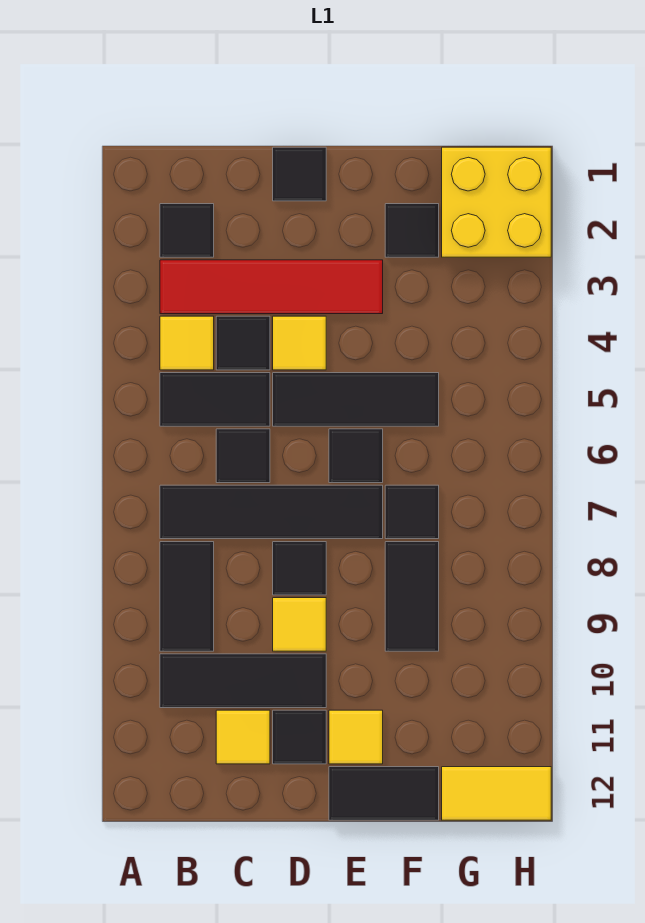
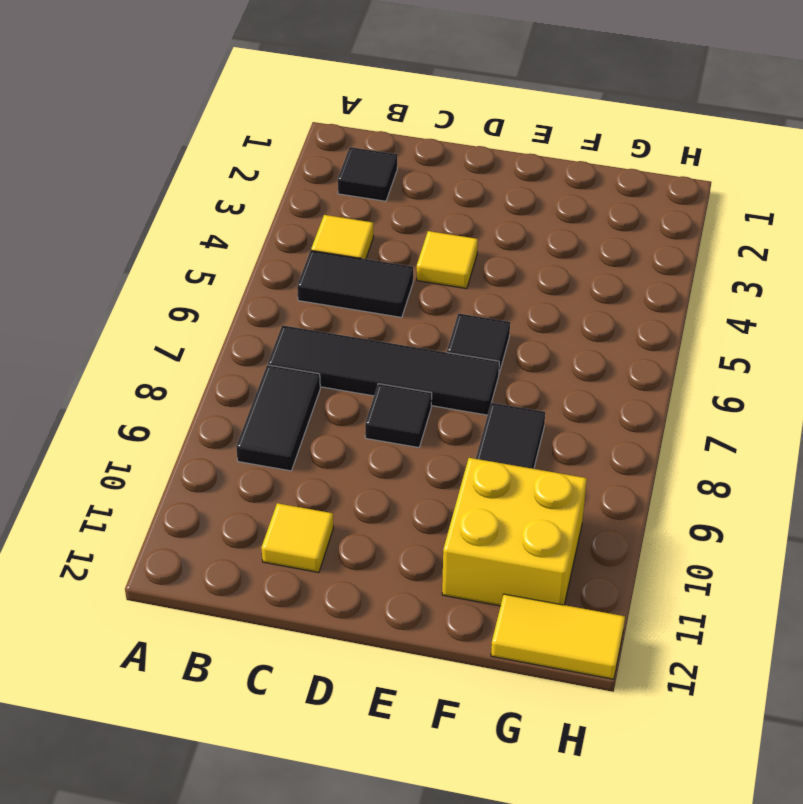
yellow brick F10:G11 level 1 -> yellow brick G1:H2 level 1
none -> red tile B3:E3 level 1
none -> black tile B10:D10 level 1
none -> black tile C4 level 1

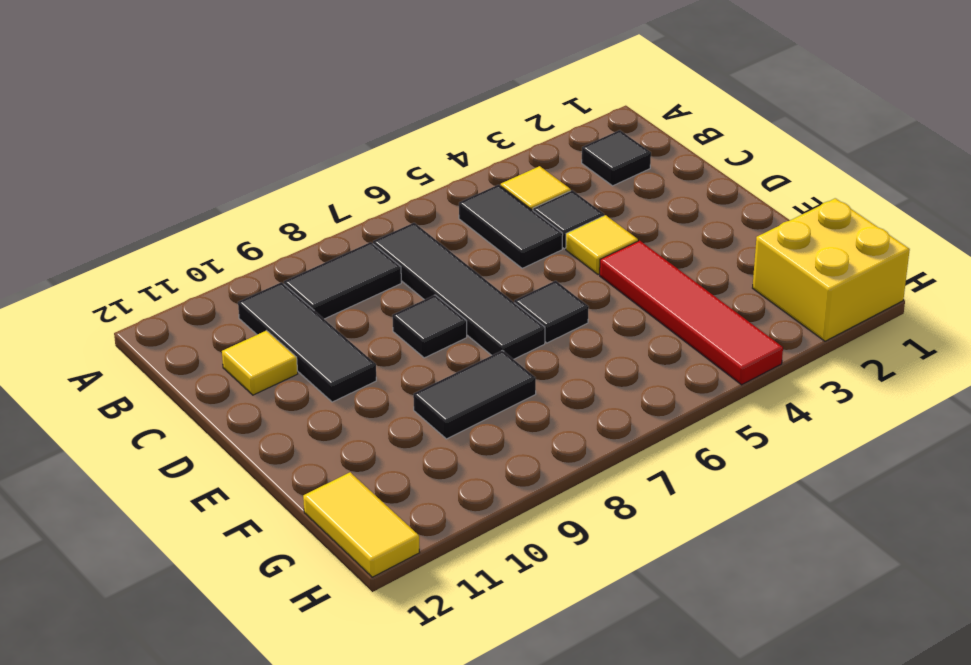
red tile E4:H4 level 1 -> red tile B3:E3 level 1
none -> black tile C6 level 1
none -> black tile D1 level 1
none -> black tile D5:F5 level 1

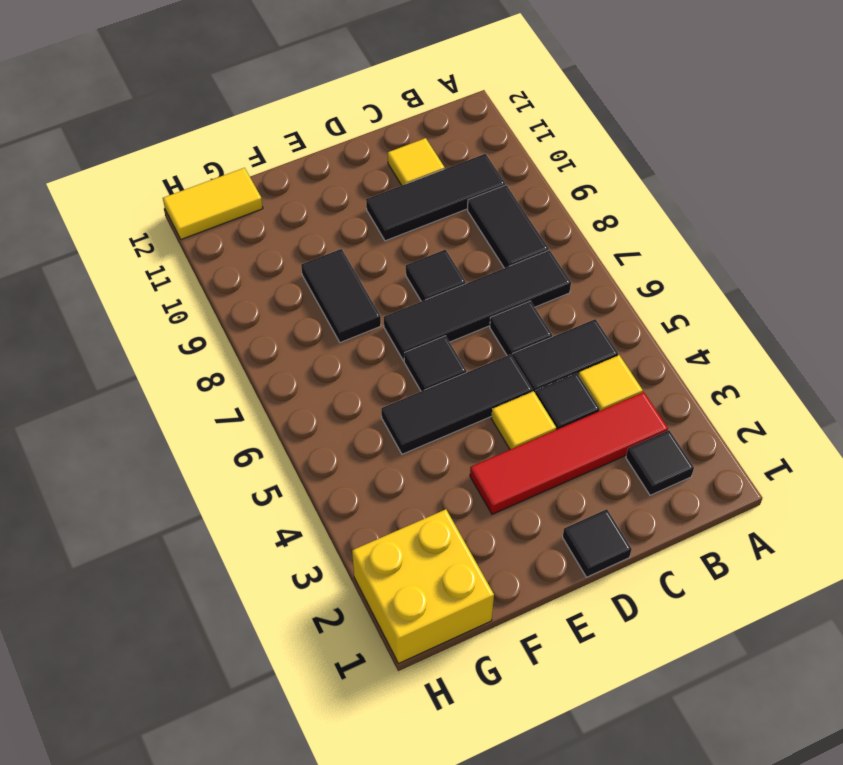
none -> yellow tile D9 level 1
none -> black tile D11 level 1
none -> yellow tile E11 level 1

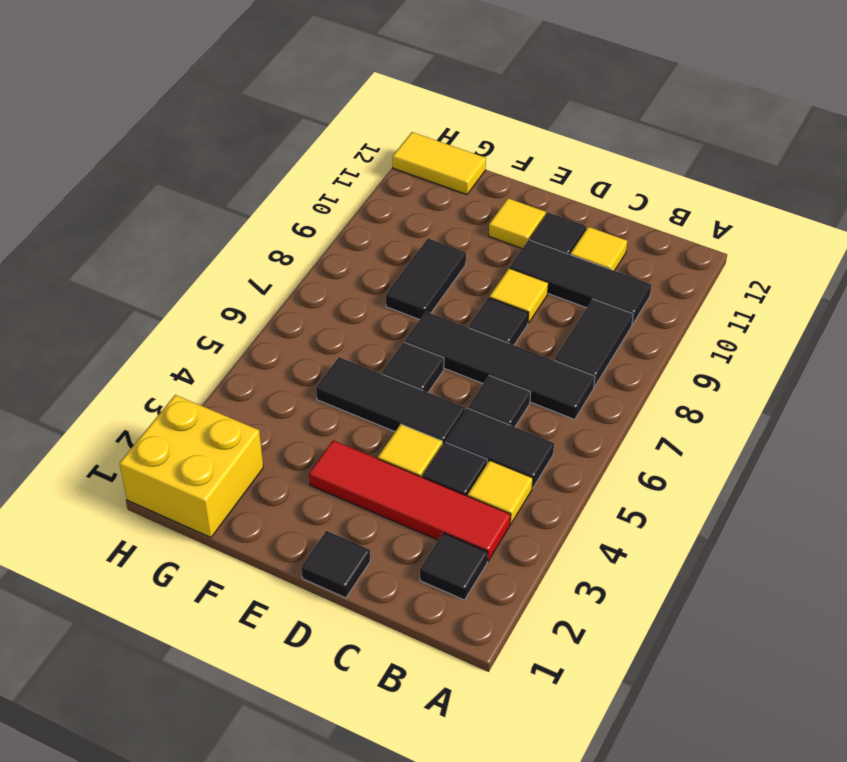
none -> black tile E12:F12 level 1
none -> black tile F2 level 1
none -> black tile F7 level 1

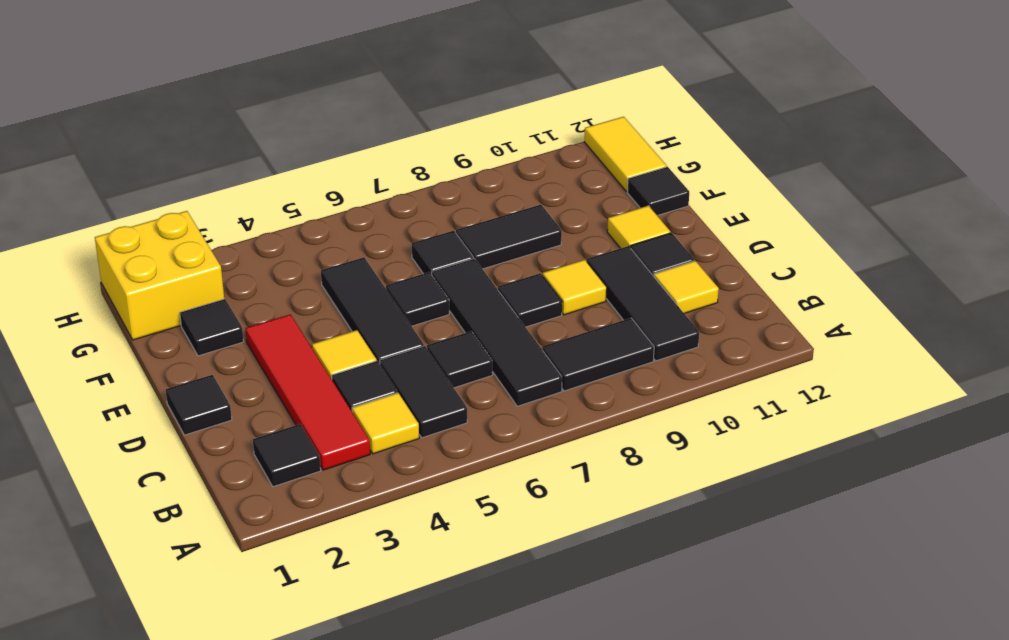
black tile F12 level 1 -> black tile E12:F12 level 1

